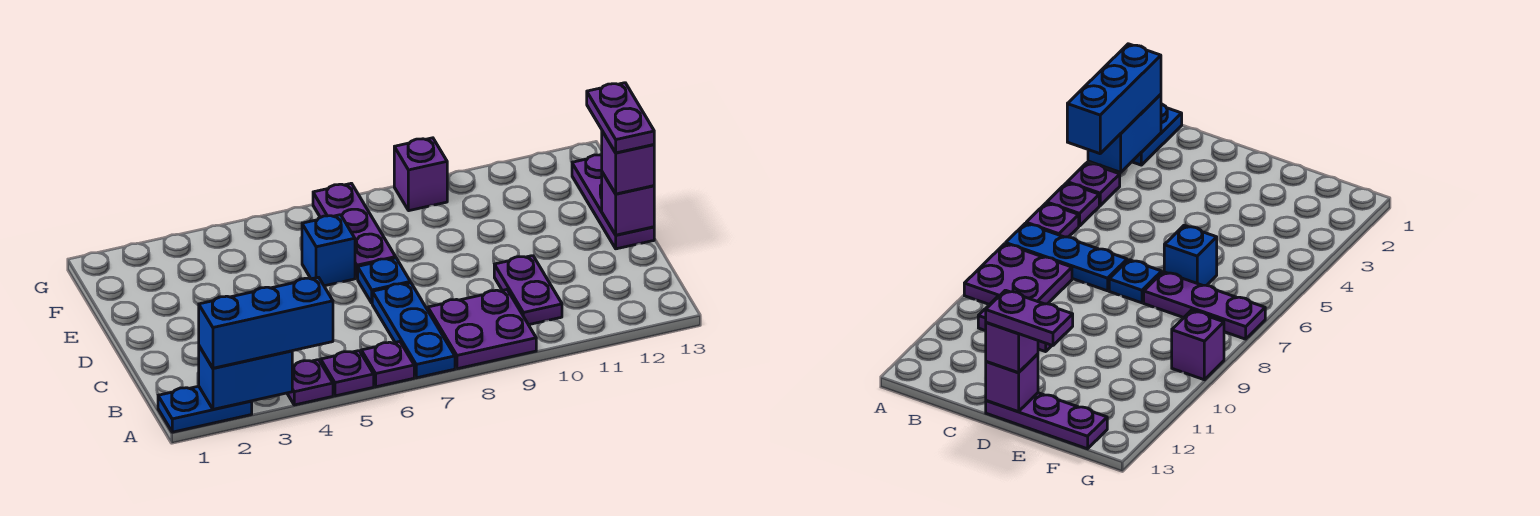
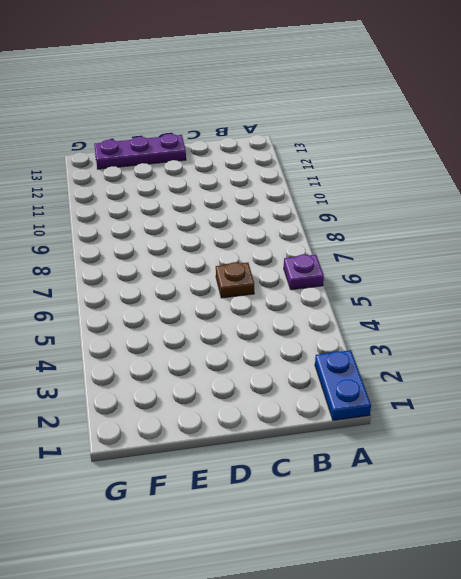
brown plate C6 level 1 -> none
none -> purple plate A4 level 1
none -> purple plate A5 level 1
none -> blue plate A7:C7 level 1

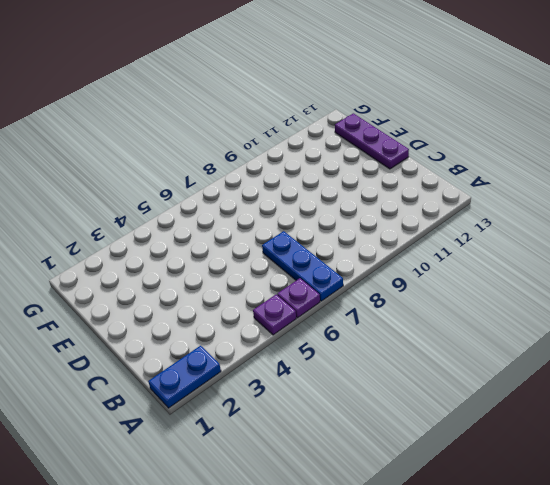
none -> purple plate A4 level 1
none -> purple plate A8:B9 level 1
none -> purple plate B10:C10 level 1

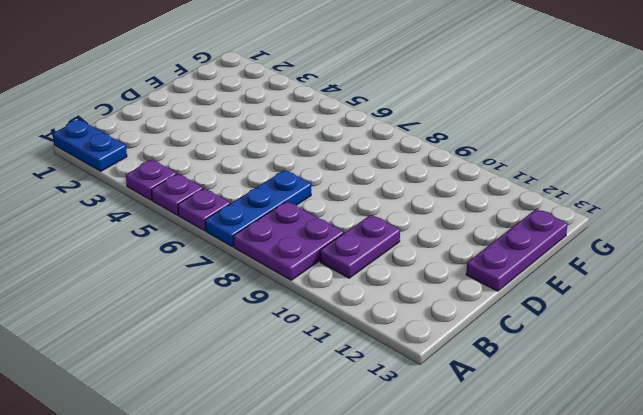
none -> blue plate D7 level 1
none -> blue brick E6 level 1
none -> purple plate E7:G7 level 1

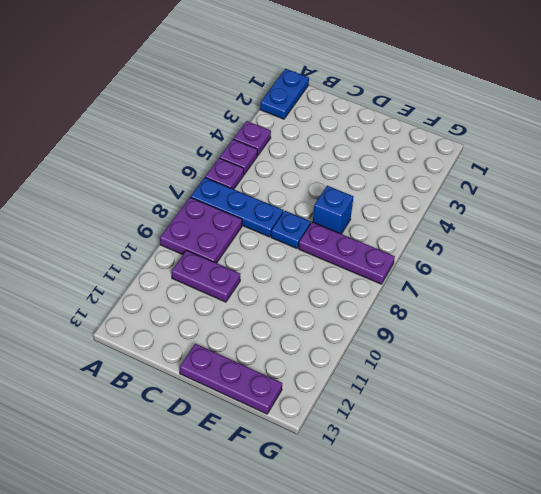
none -> purple brick G9 level 1
none -> blue brick A2:A3 level 2
none -> purple brick D13 level 2

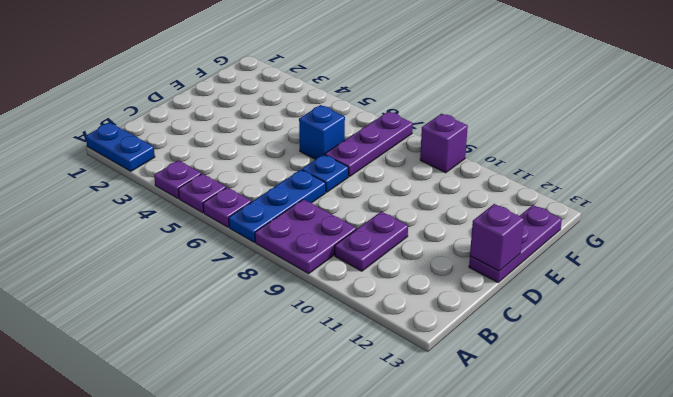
none -> blue brick A2:A3 level 2
none -> blue brick A2:A4 level 3
none -> purple brick D13 level 3

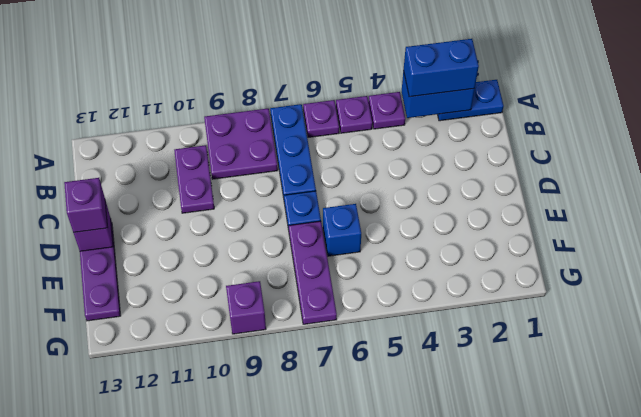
blue brick A2:A3 level 3 -> blue brick A2:A4 level 3
none -> purple plate D13:E13 level 4

